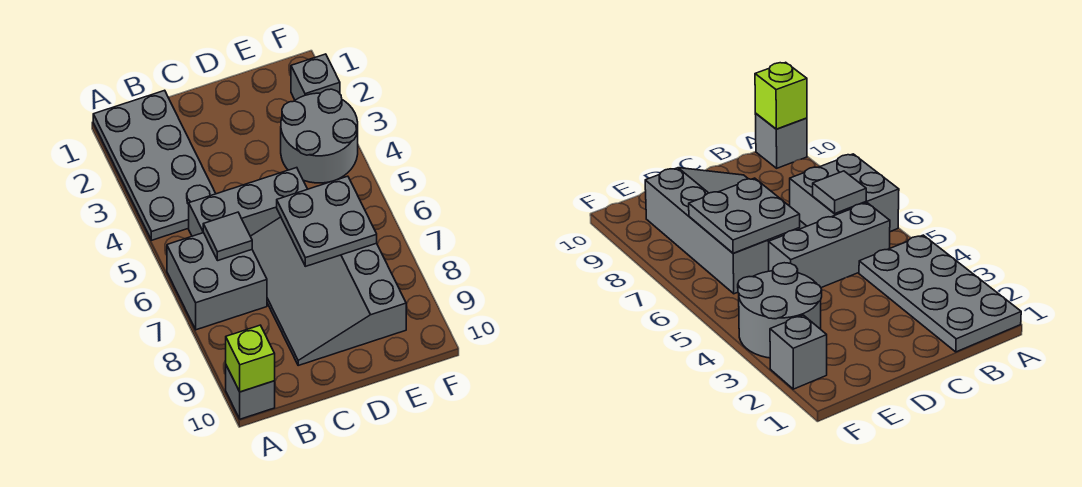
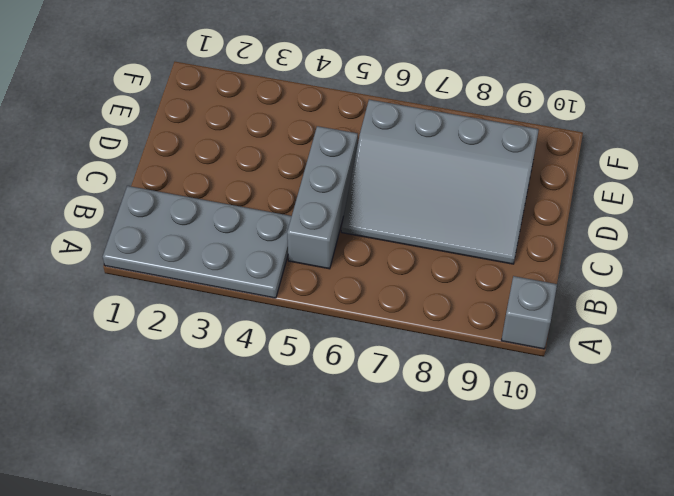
none -> grey brick A6:B7 level 1
none -> grey round brick E3:F4 level 1

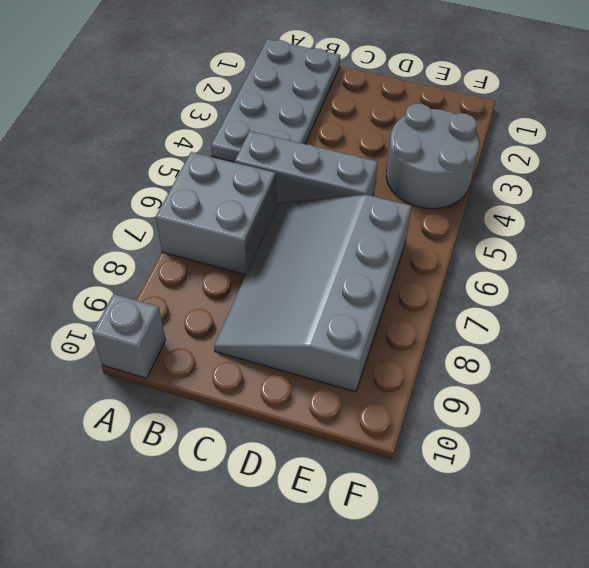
none -> grey brick F2 level 1
none -> lime brick A10 level 2

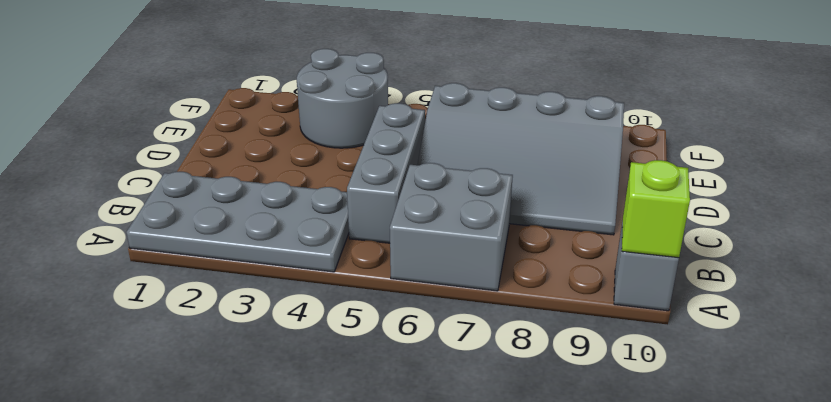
none -> grey brick F2 level 1
none -> grey tile B6 level 2

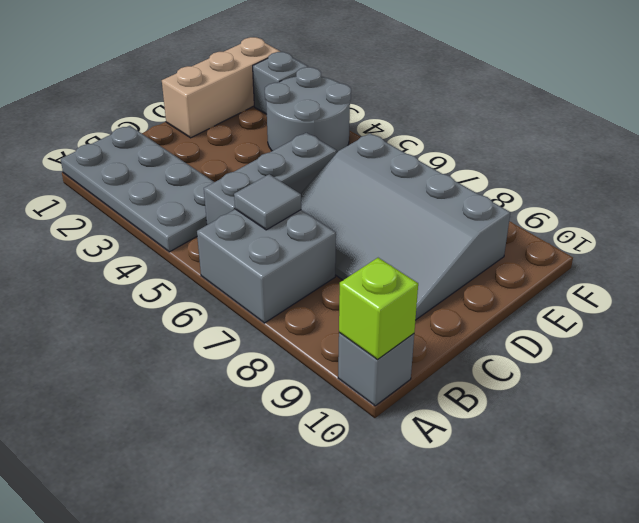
tan brick D1:F1 level 1 -> none
none -> grey plate D6:E7 level 2

